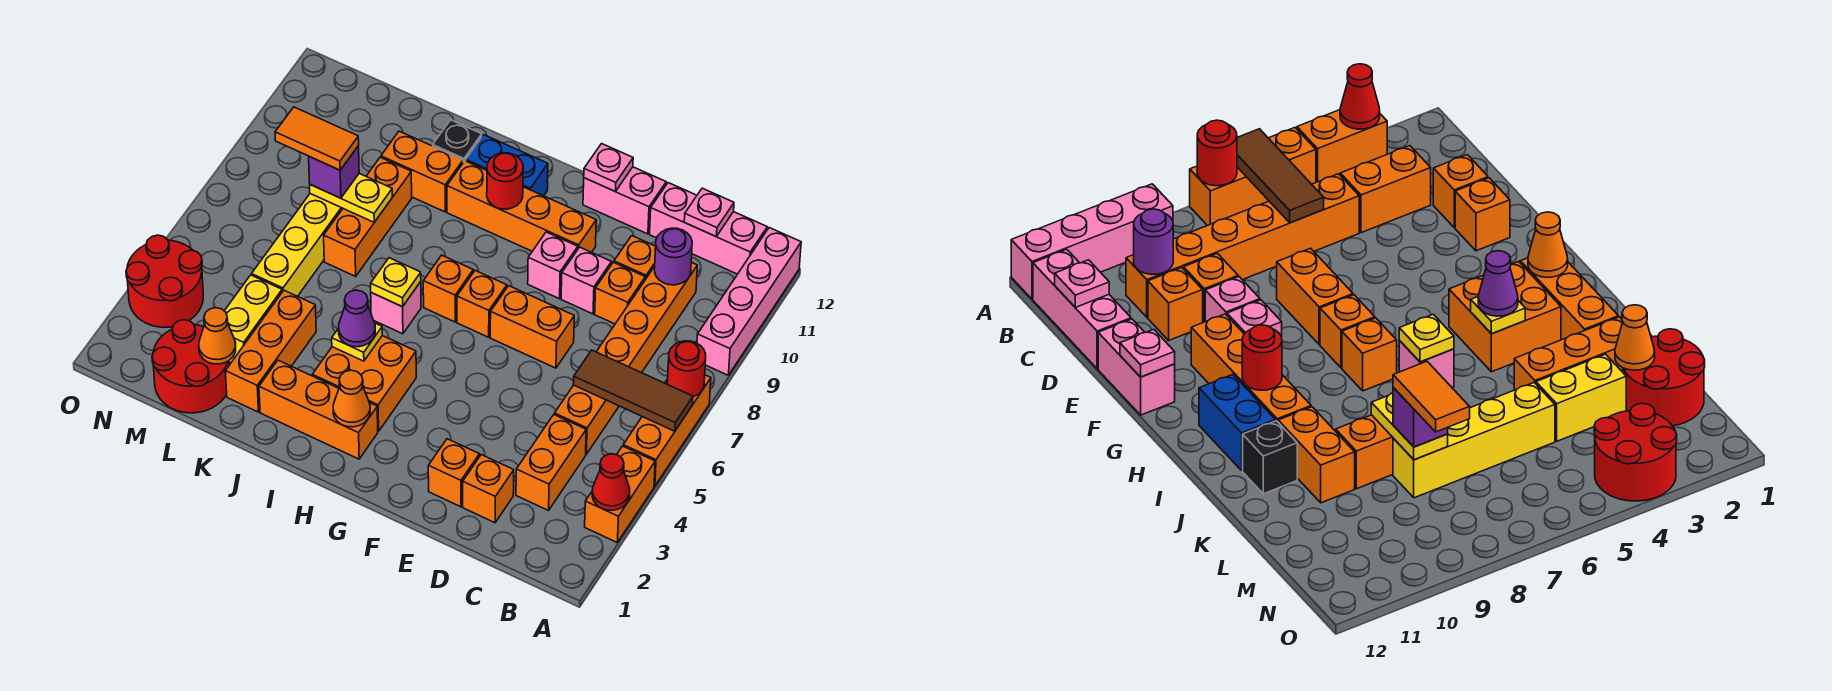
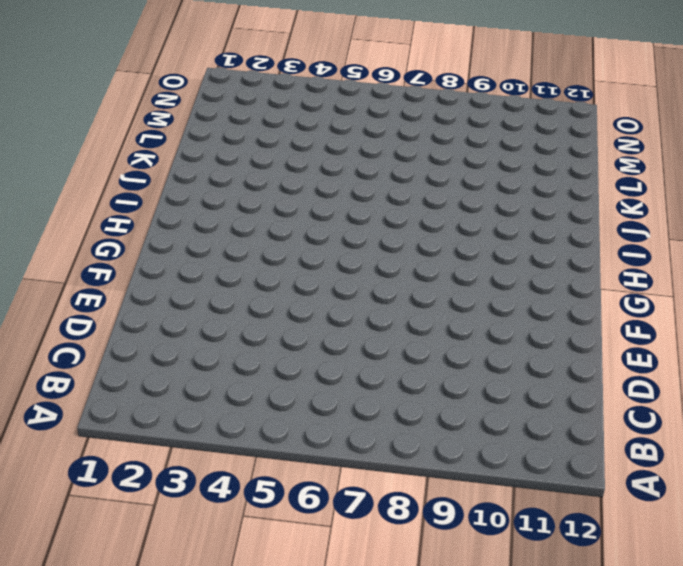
none -> orange brick A3:A4 level 1
none -> orange brick A5:A7 level 1
none -> pink brick A9:A12 level 1
none -> pink brick B12:D12 level 1

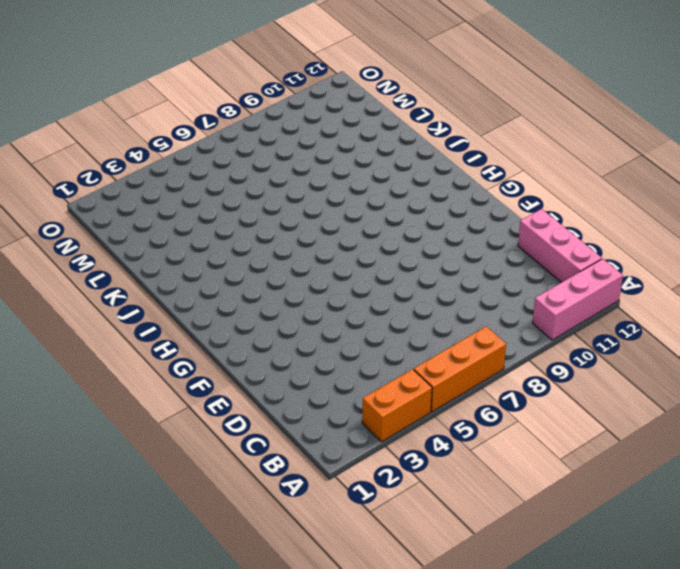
pink brick A10:A12 level 1 -> pink brick A9:A12 level 1
none -> orange brick C3:C4 level 1
none -> orange brick C5:C10 level 1
none -> orange brick D2 level 1
none -> orange brick D9 level 1

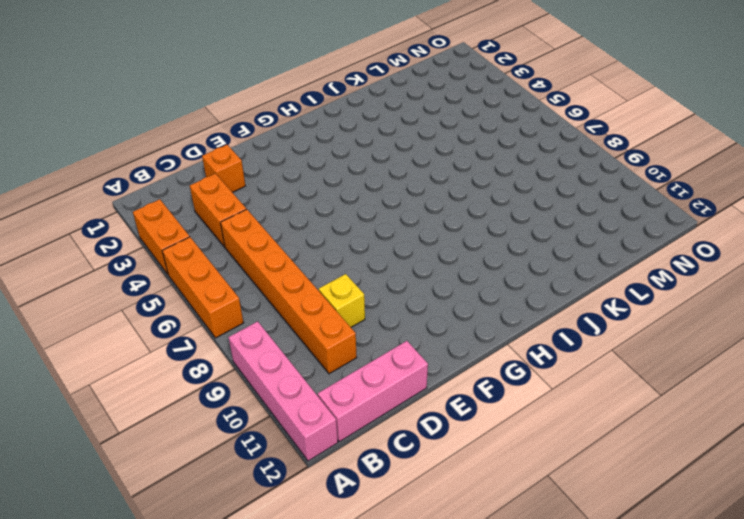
yellow brick D9 level 1 -> orange brick D9 level 1
none -> orange brick D10 level 1
none -> orange brick E2 level 1
none -> orange brick E7:F7 level 1
none -> pink brick E9 level 1

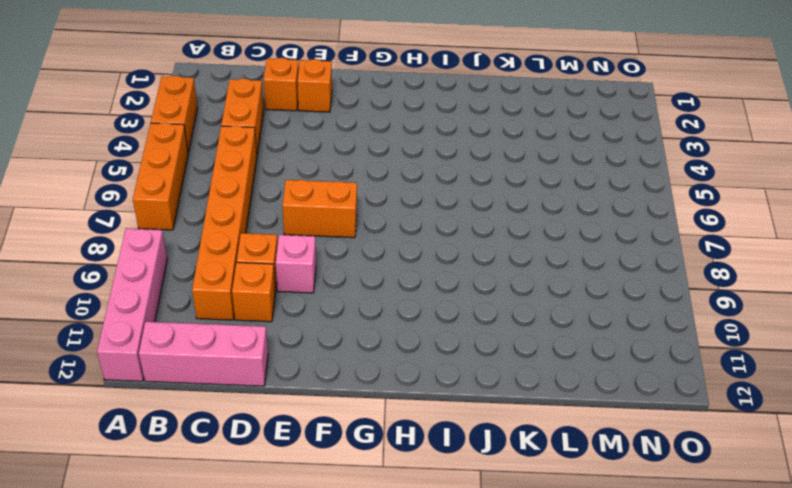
none -> pink brick E12:F12 level 1
none -> pink brick F9 level 1
none -> orange brick F10:I10 level 1
none -> orange brick G7 level 1

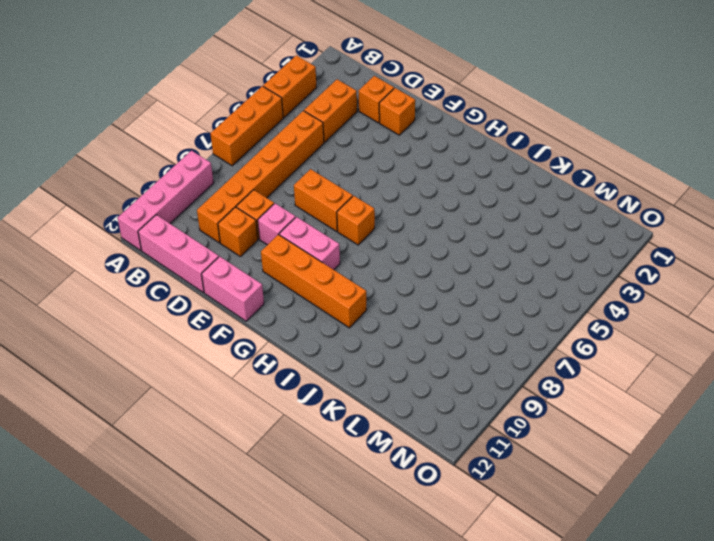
pink brick F9:G9 level 1 -> pink brick F9 level 1
none -> orange brick H2:J2 level 1
none -> orange brick H3:I4 level 1
none -> orange brick H7 level 1
none -> blue brick H11:I11 level 1

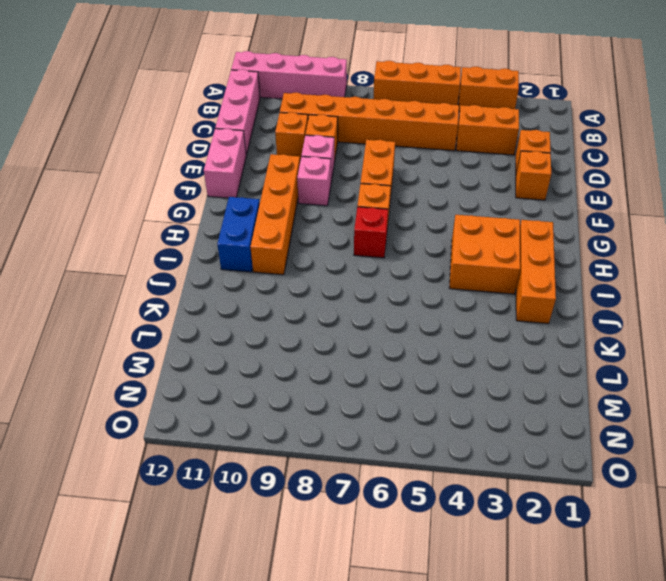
red brick H7 level 1 -> orange brick H7 level 1
none -> pink brick I6 level 1
none -> orange brick J10:K10 level 1
none -> black brick J11 level 1
none -> orange brick K2:K4 level 1

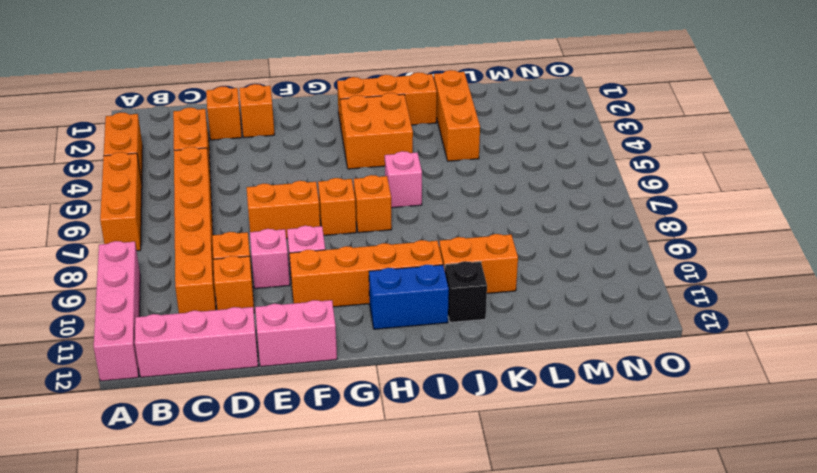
none -> orange brick K7:K9 level 1
none -> red round brick L1:M2 level 1
none -> yellow brick L3:L4 level 1
none -> yellow brick L5:L8 level 1

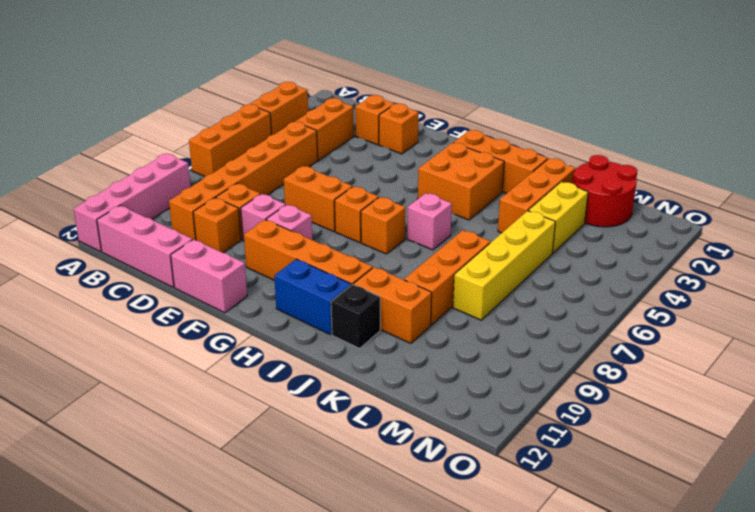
none -> red round brick N3:O4 level 1
none -> red cone A3 level 2
none -> brown tile A6:C6 level 2
none -> red round brick A7 level 2

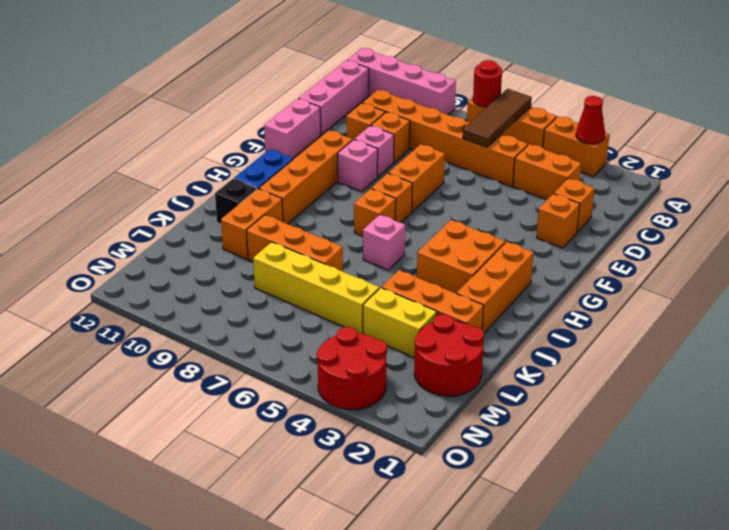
none -> purple round brick C10 level 2
none -> pink plate C12 level 2
none -> pink plate F12 level 2
none -> orange cone H2 level 2

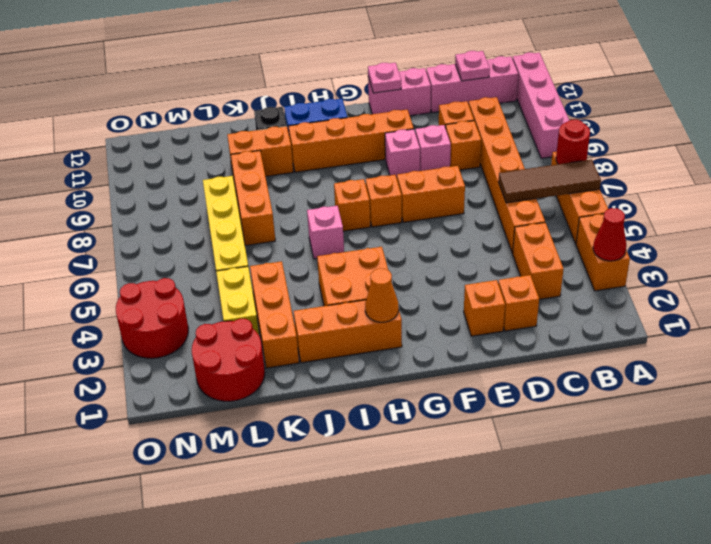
none -> purple round brick C10 level 2
none -> red round brick H10 level 2
none -> yellow plate I4 level 2
none -> yellow plate I6 level 2

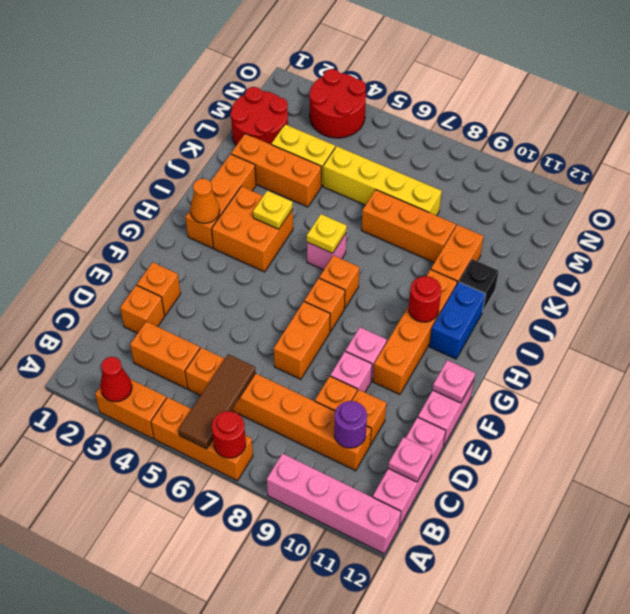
none -> yellow plate K8:L8 level 2
none -> orange cone L2 level 2
none -> purple cone I4 level 3
none -> purple brick L8 level 3

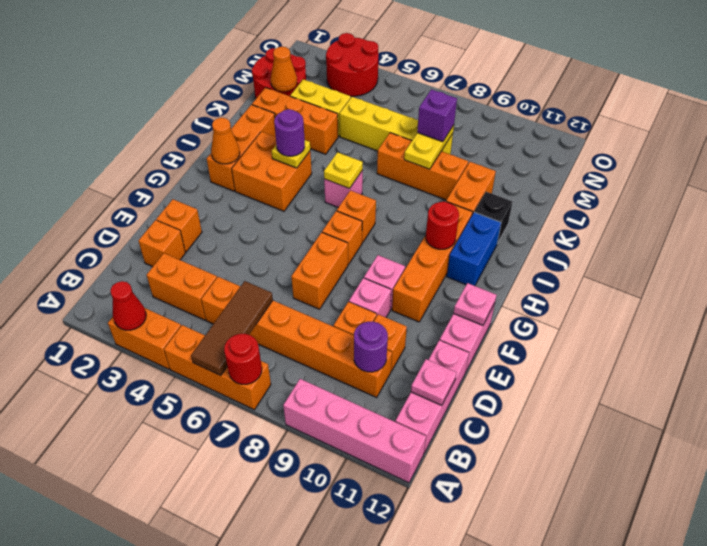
purple round brick I4 level 3 -> purple cone I4 level 3
none -> orange tile L8:M8 level 4

